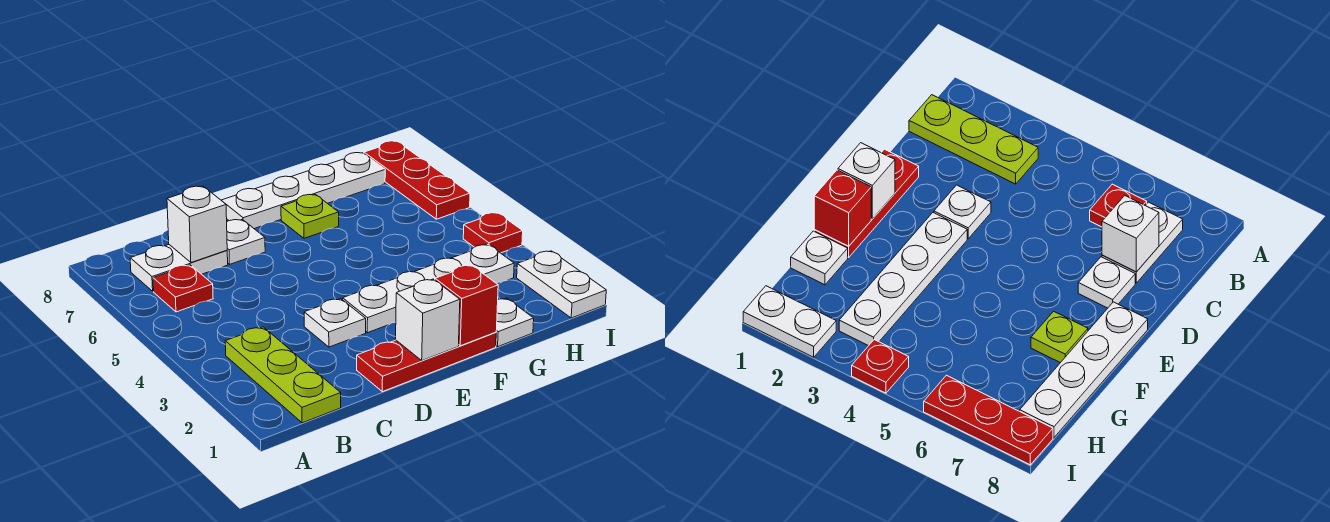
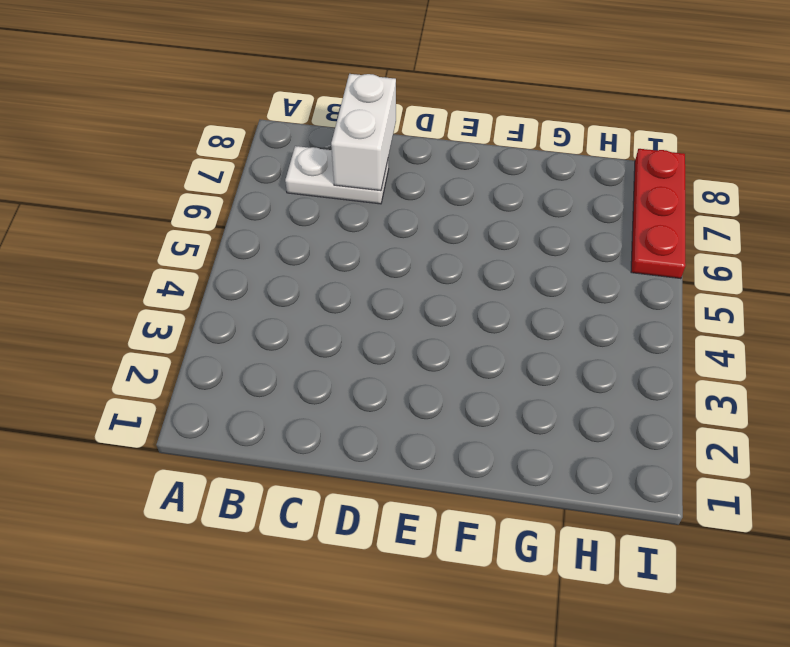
white brick C7:C8 level 2 -> white brick C7 level 2
none -> lime plate B1:B3 level 1
none -> red plate B6 level 1
none -> red plate D1:F1 level 1

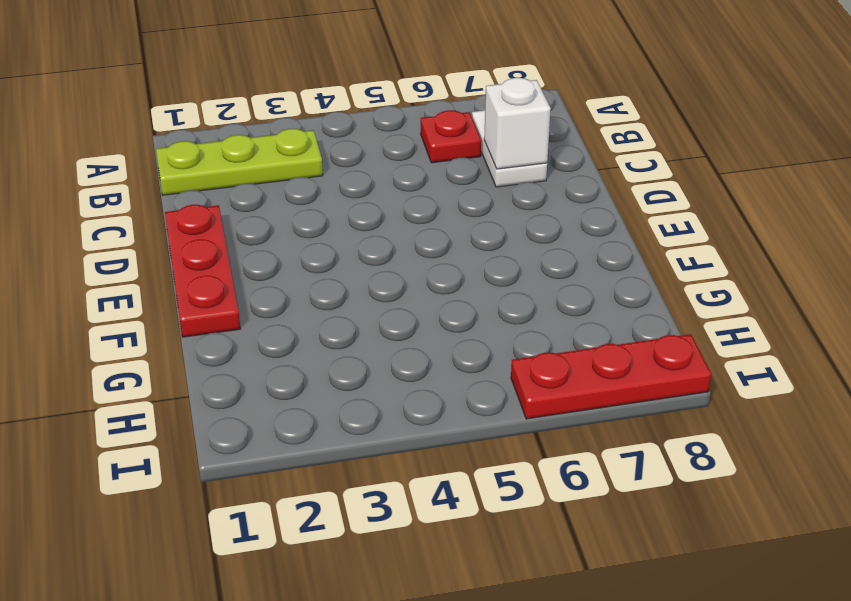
none -> white plate D3 level 1
none -> white plate D7 level 1
none -> white plate E3:H3 level 1

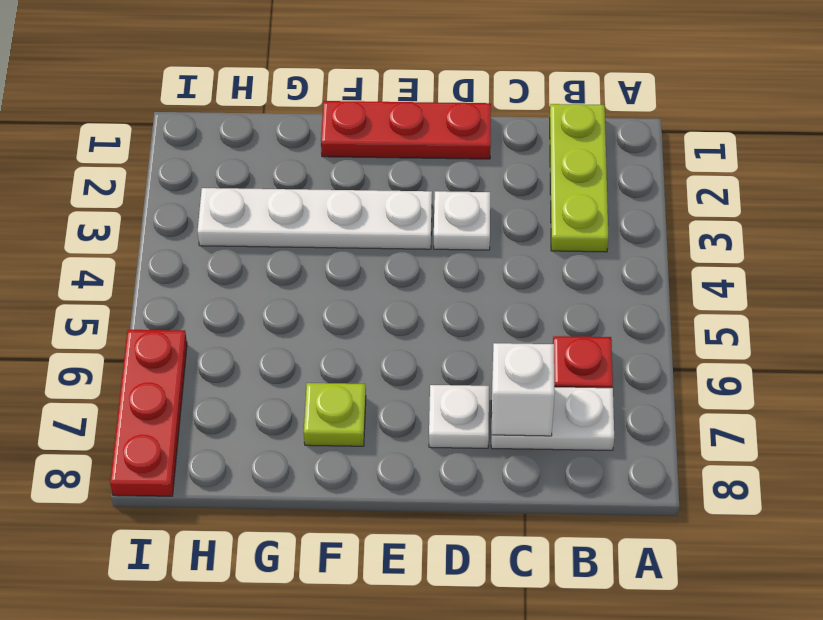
none -> white plate E8:H8 level 1
none -> white plate G1 level 1
none -> white plate I1:I2 level 1

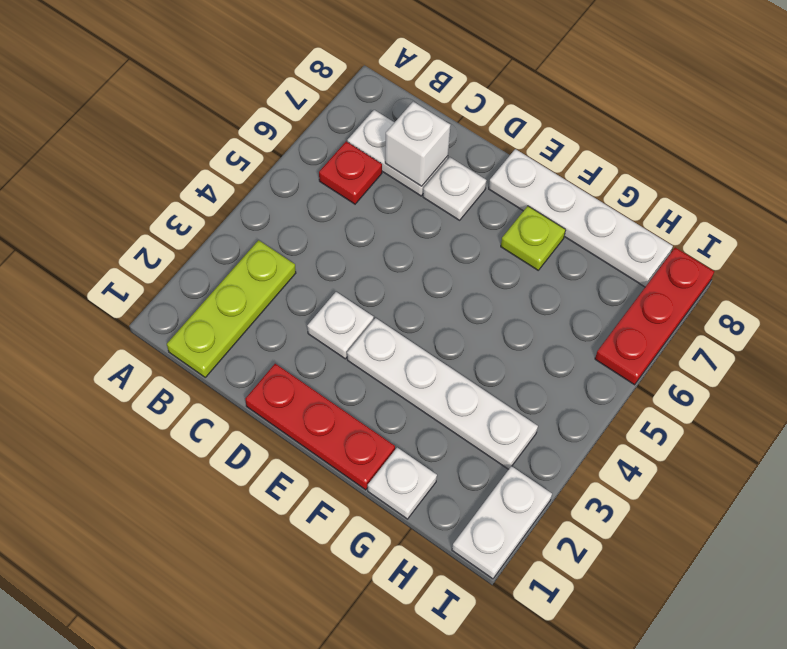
none -> red plate I4 level 1
none -> white brick E1 level 2
none -> red brick F1 level 2

